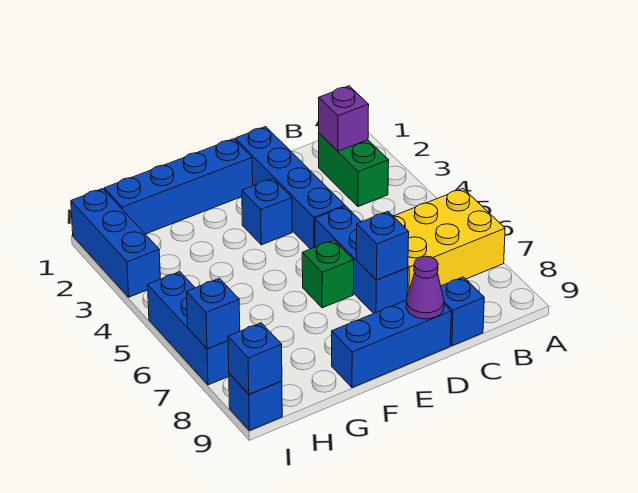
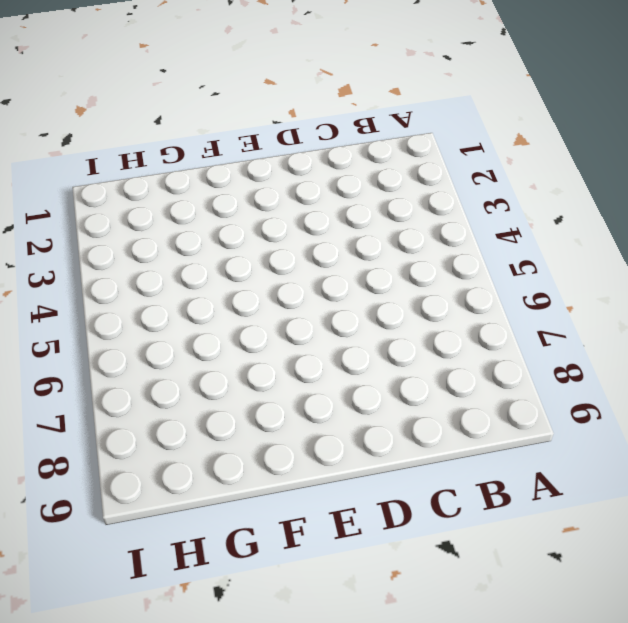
none -> yellow brick A6:C7 level 1
none -> green brick B2:B3 level 1
none -> blue brick C9 level 1

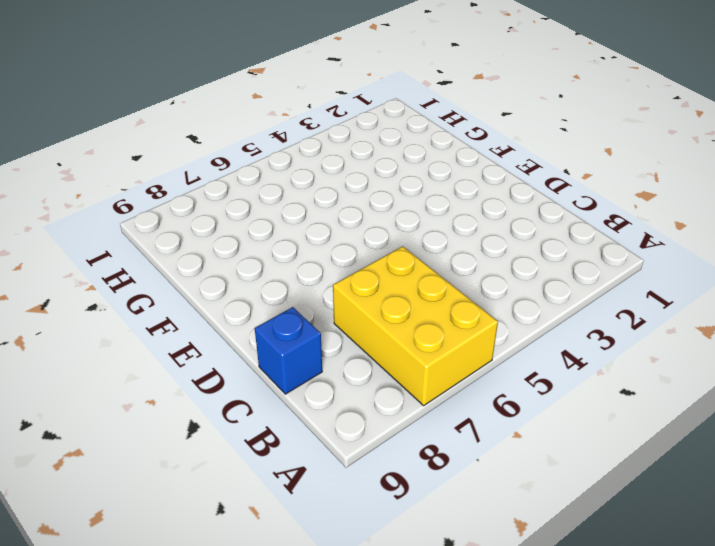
none -> green brick B2:B3 level 1
none -> blue brick D1:D4 level 1
none -> blue brick D5:D7 level 1

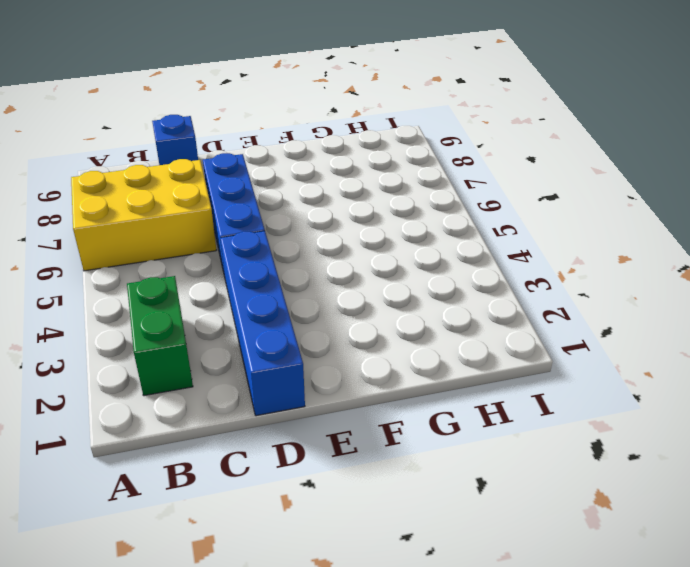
none -> blue brick D9:F9 level 1
none -> blue brick E1:H1 level 1
none -> blue brick E3 level 1

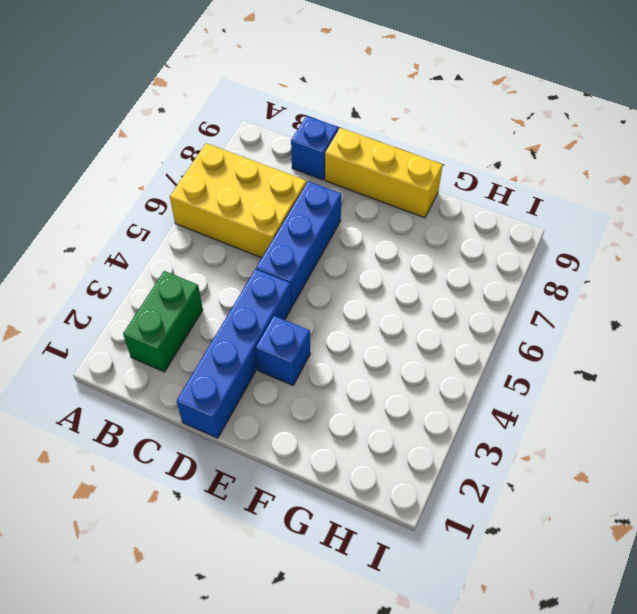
yellow brick D9:F9 level 1 -> blue brick D9:F9 level 1
none -> blue brick E1:H1 level 1
none -> green brick E6 level 1
none -> blue brick I1:I3 level 1

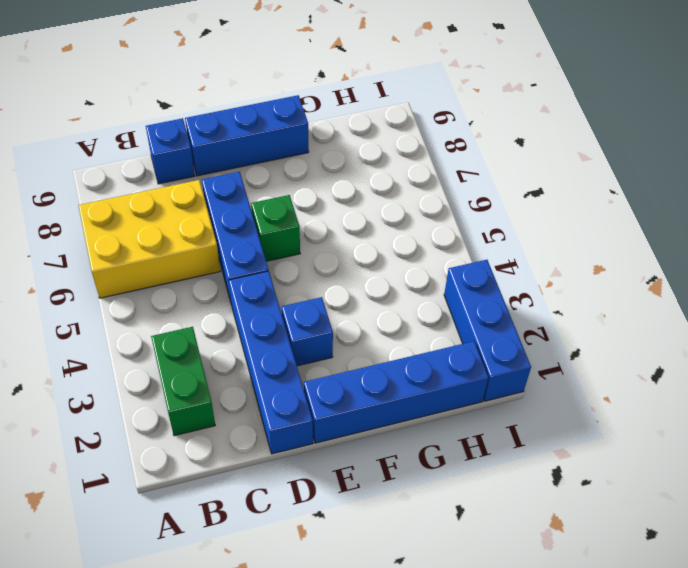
none -> blue brick I5:I7 level 1
none -> blue brick I9 level 1
none -> purple brick B2 level 2

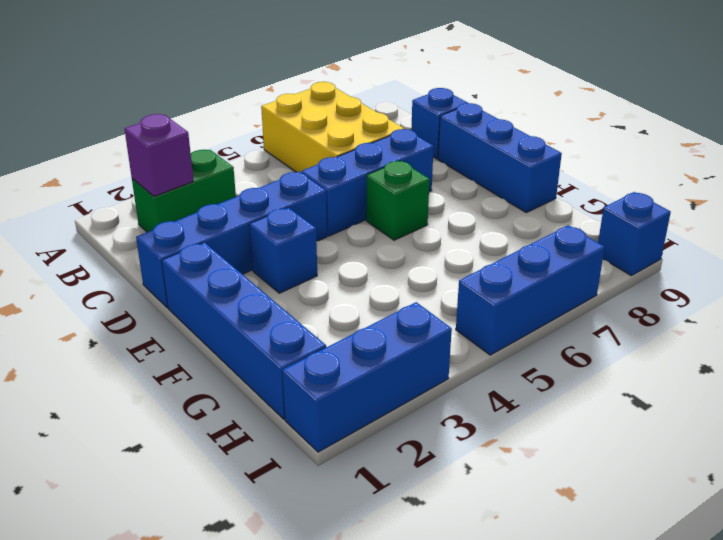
none -> blue brick D7 level 2
none -> purple cone D9 level 2
none -> blue brick I7 level 2

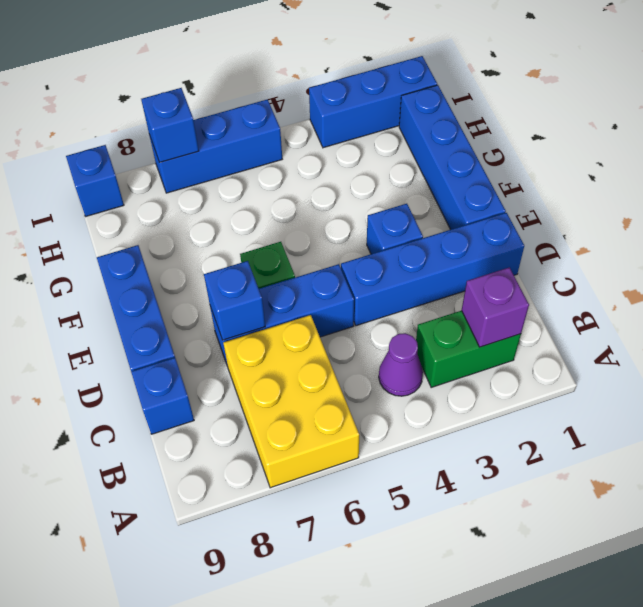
purple cone B4 level 1 -> purple cone D9 level 2
none -> blue brick I9 level 2

